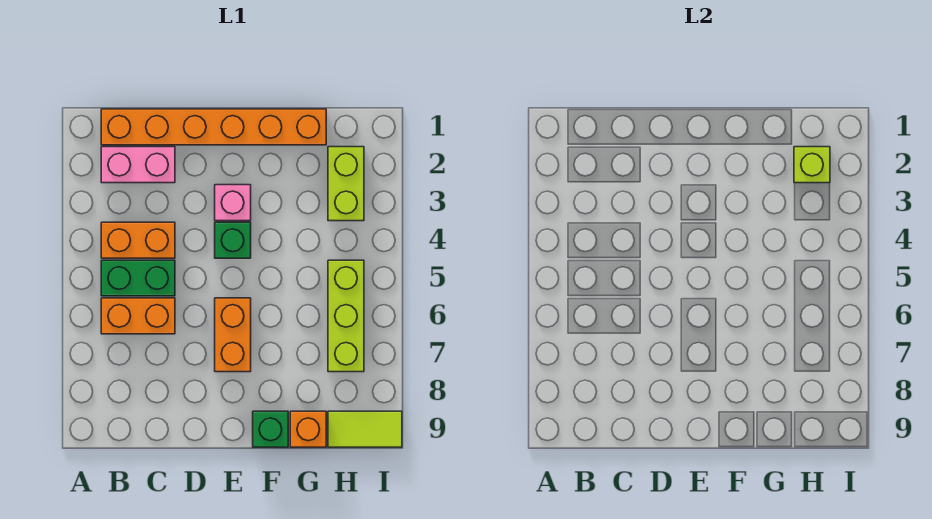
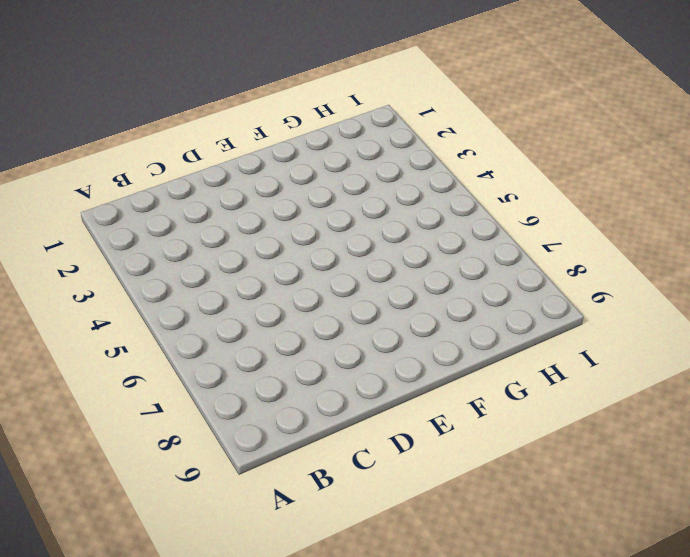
none -> orange brick B1:G1 level 1
none -> pink brick B2:C2 level 1
none -> orange brick B4:C4 level 1

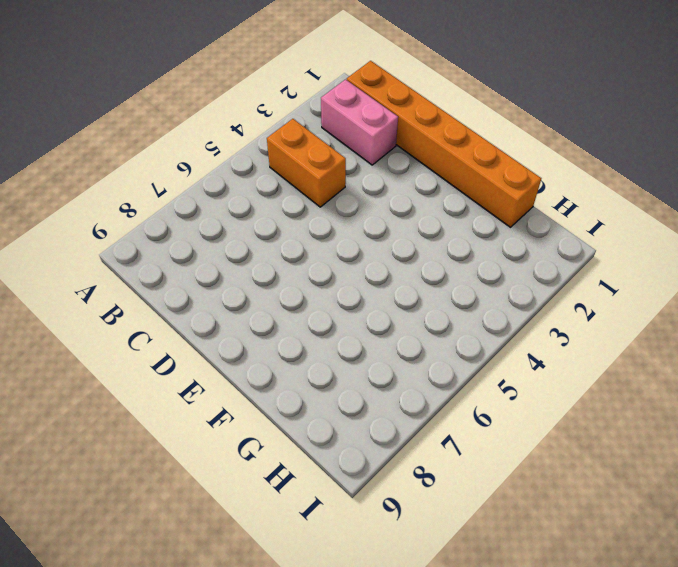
none -> green brick B5:C5 level 1
none -> orange brick B6:C6 level 1
none -> pink brick E3 level 1

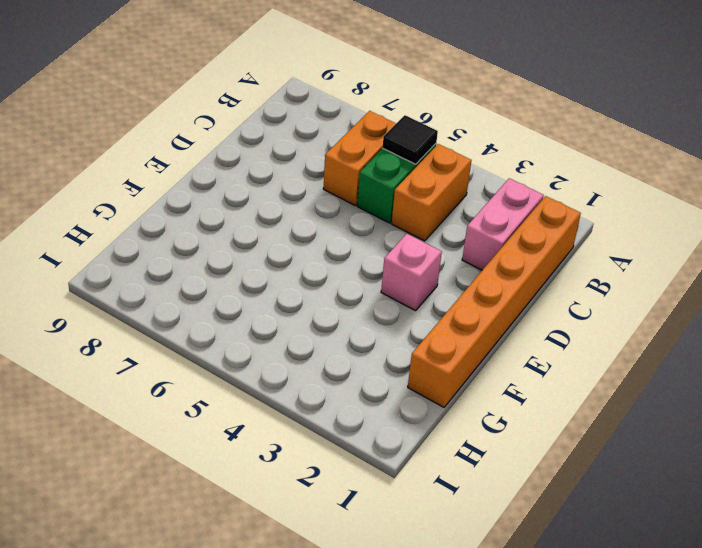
black tile B5 level 2 -> none
none -> green brick E4 level 1
none -> orange brick E6:E7 level 1
none -> green brick F9 level 1

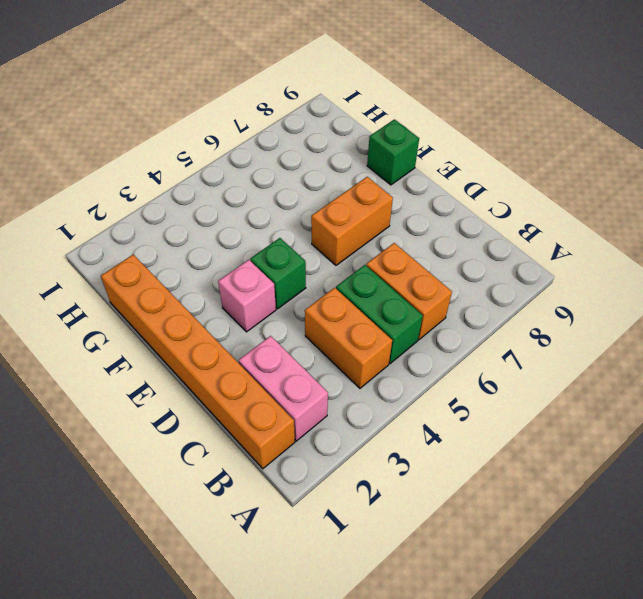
none -> orange brick G9 level 1
none -> lime brick H2:H3 level 1
none -> lime brick H5:H7 level 1

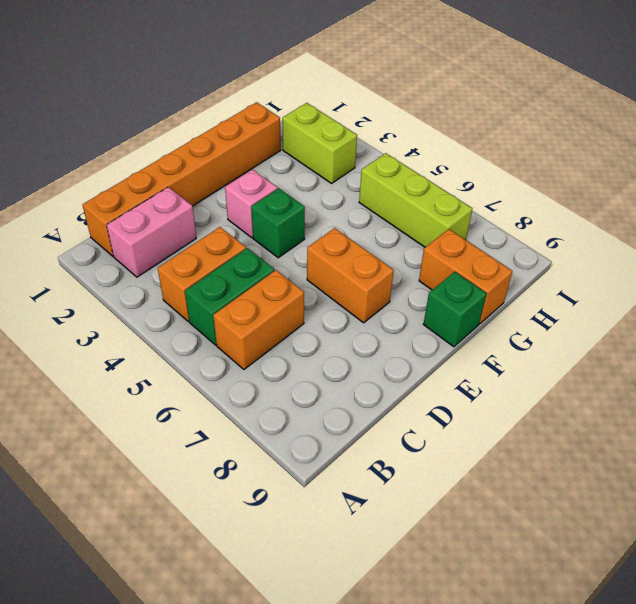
orange brick G8:G9 level 1 -> orange brick G9 level 1
none -> lime tile H9:I9 level 1
none -> lime brick H2 level 2

